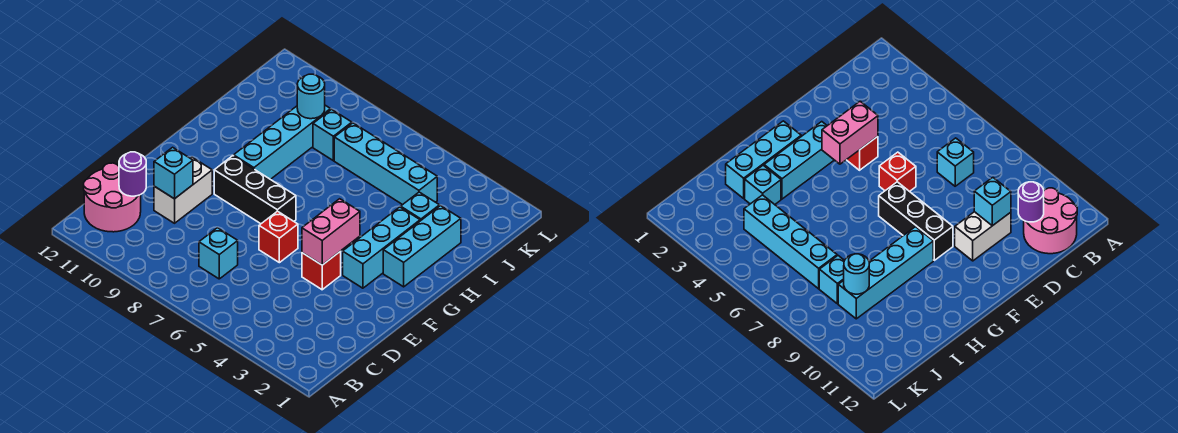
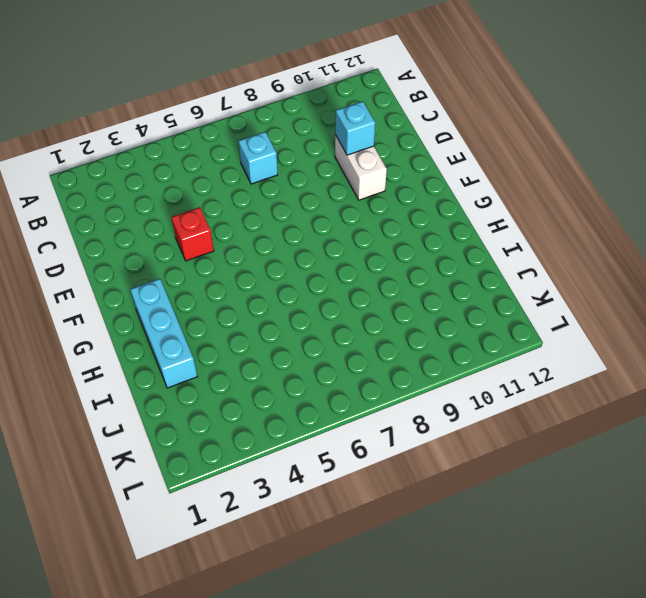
none -> pink round brick B11:C12 level 1
none -> red brick E6 level 1
none -> cyan brick F3:H3 level 1

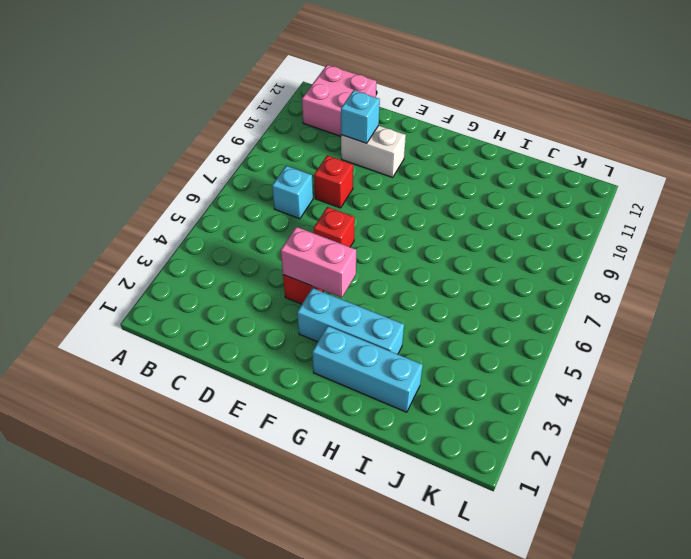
pink brick B11:C12 level 1 -> pink round brick B11:C12 level 1
red brick D8 level 1 -> none
none -> black brick F7:F9 level 1
none -> cyan brick G9:J9 level 1
none -> cyan brick I3 level 1

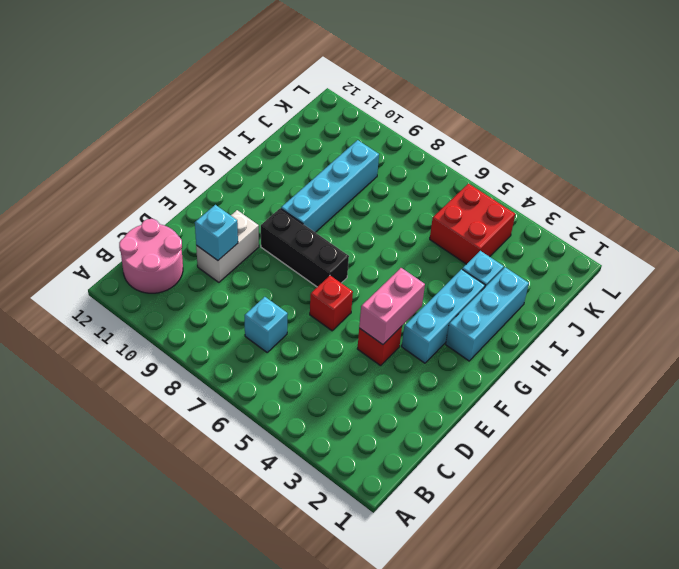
red brick J4:K5 level 1 -> cyan brick J4:J7 level 1
none -> cyan brick J8 level 1
none -> purple round brick C11 level 2
none -> cyan round brick J9 level 2

